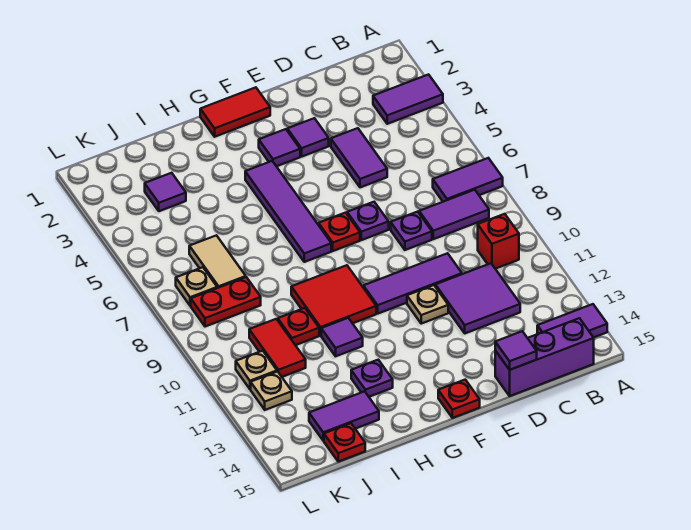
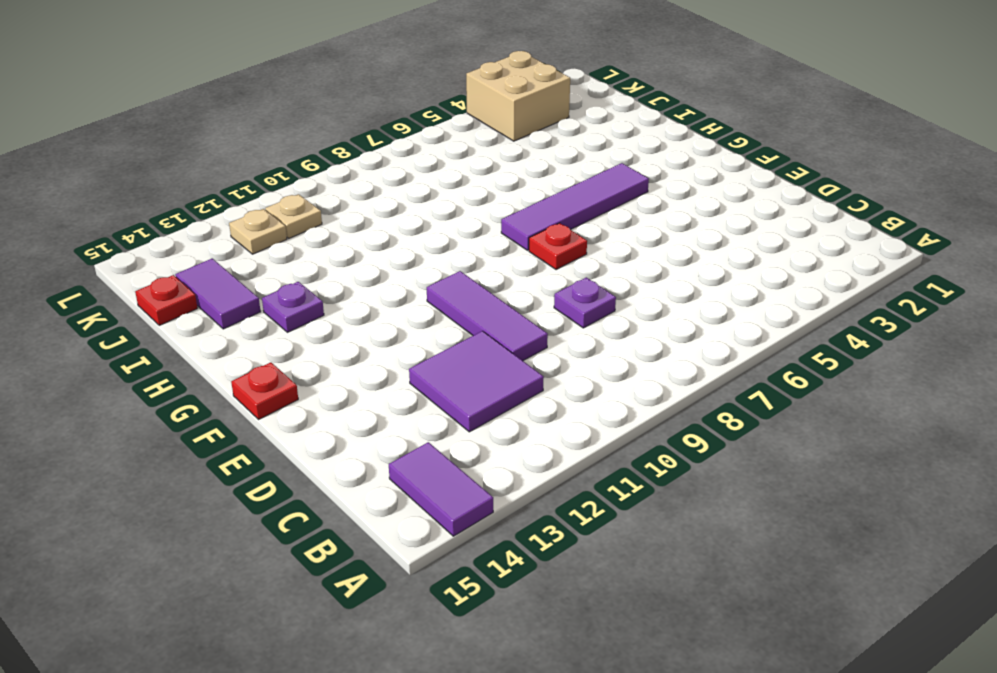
tan brick K3:L4 level 1 -> none
none -> purple tile A3:B3 level 1
none -> purple tile A7:B7 level 1
none -> purple tile B8:C8 level 1
none -> red brick B10 level 1

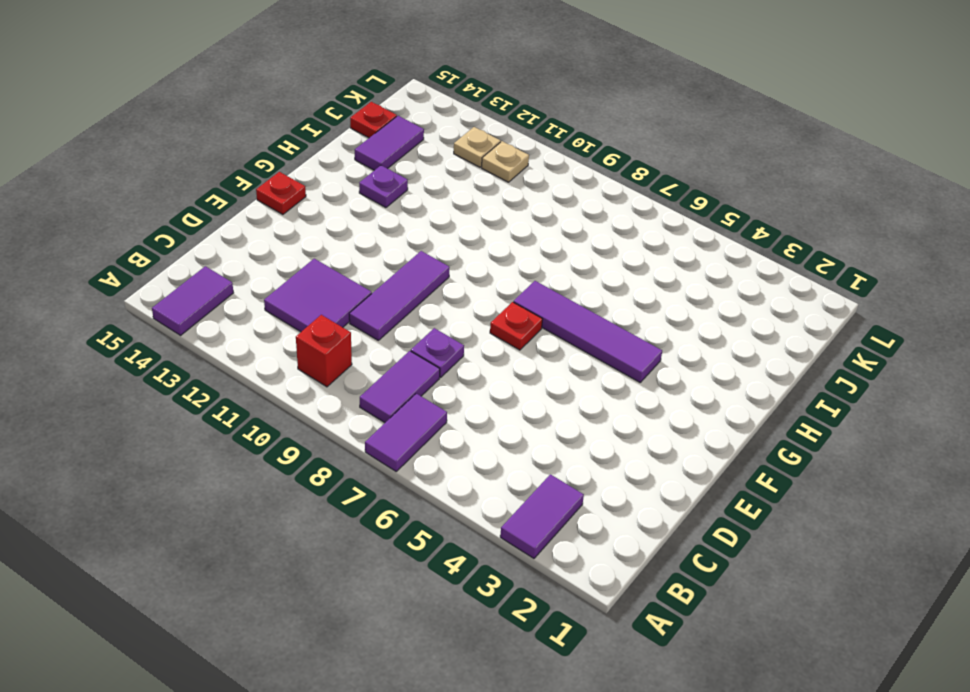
none -> purple brick B15:D15 level 1
none -> purple tile D4:D5 level 1
none -> purple tile E3 level 1
none -> purple plate E7 level 1

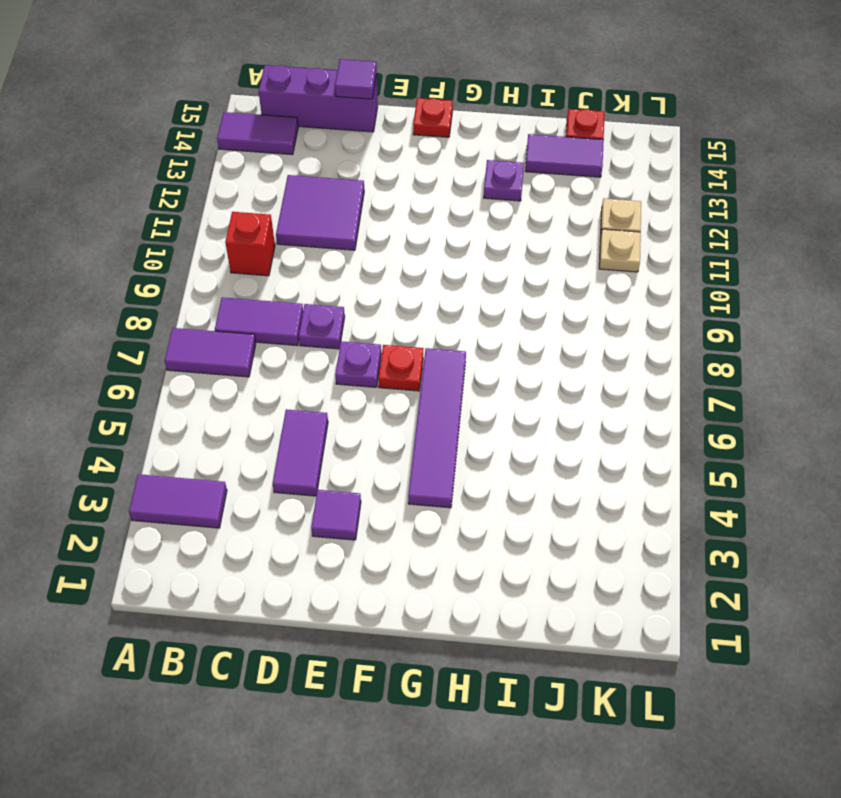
none -> purple tile D10:F10 level 1
none -> tan plate E11 level 1
none -> red tile F1:G1 level 1
none -> purple tile F3 level 1

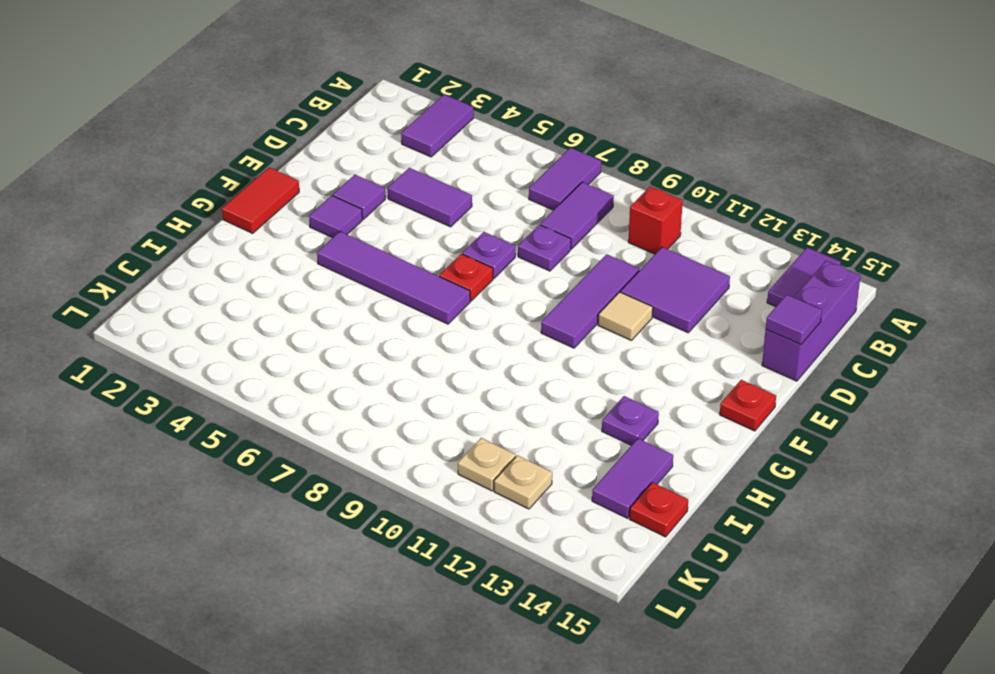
tan tile E11 level 1 -> tan plate E11 level 1
none -> red tile G9:H10 level 1
none -> purple tile H11 level 1
none -> red plate I10 level 1
none -> purple tile J3 level 1

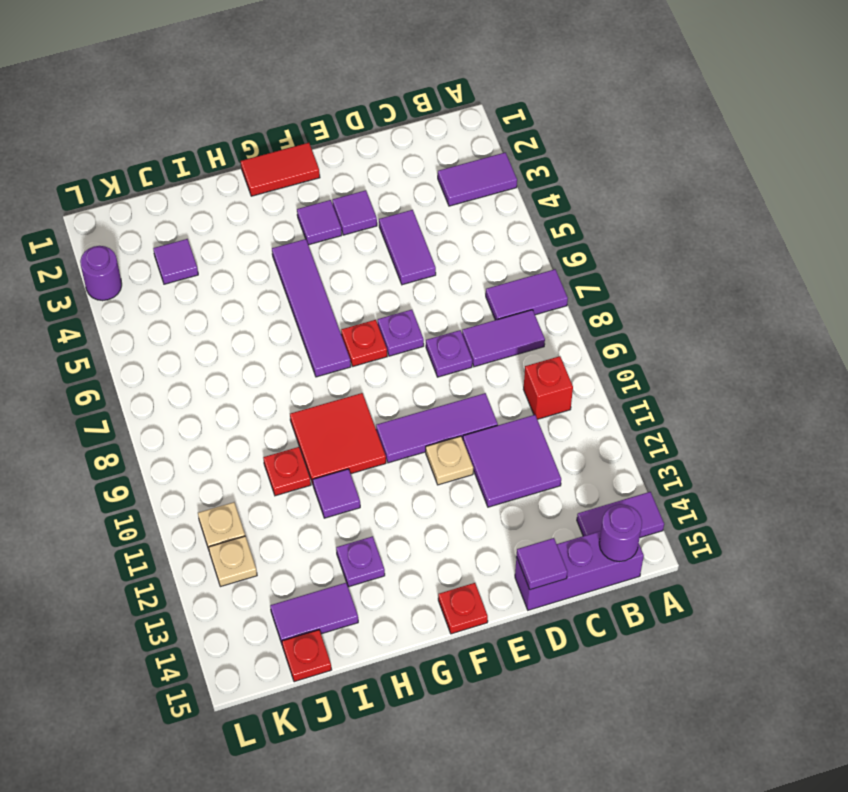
purple round brick B15 level 2 -> none
purple round brick L3 level 1 -> none
none -> tan tile J6:J7 level 1
none -> red plate J8:K8 level 1
none -> red tile J10:J11 level 1
none -> tan plate K7 level 1

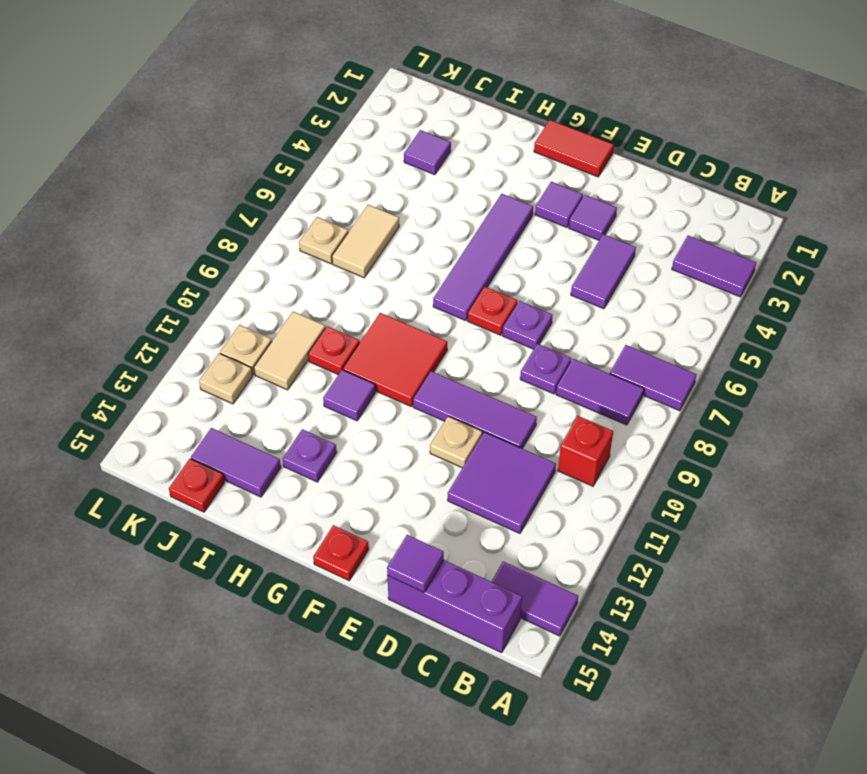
tan tile J10:J11 level 1 -> red tile J10:J11 level 1
none -> red plate J8:K8 level 1

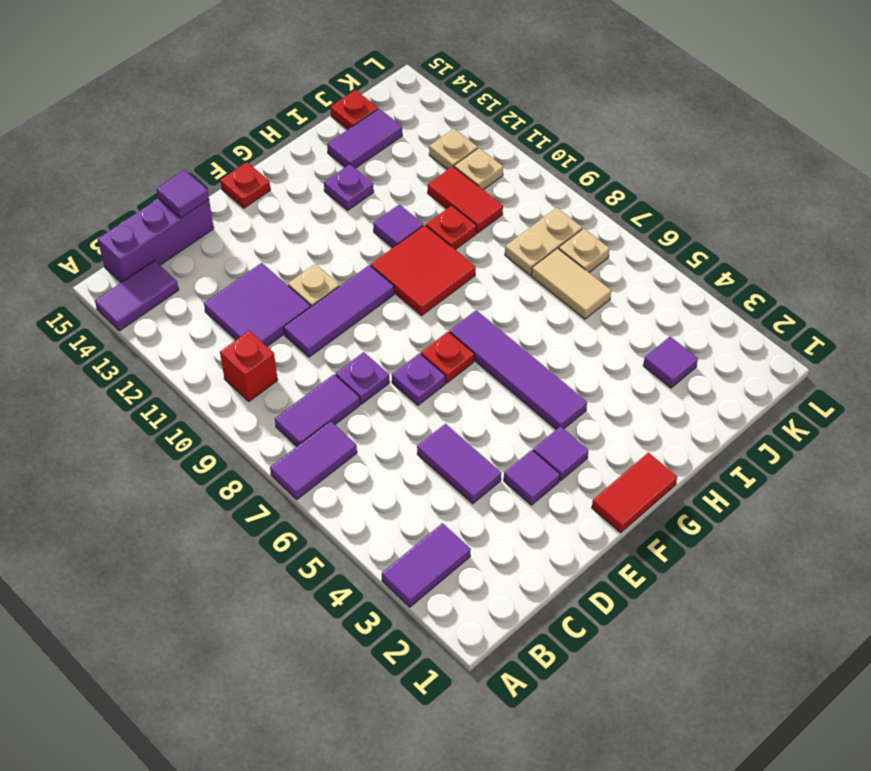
tan plate J8:K8 level 1 -> red plate J8:K8 level 1

